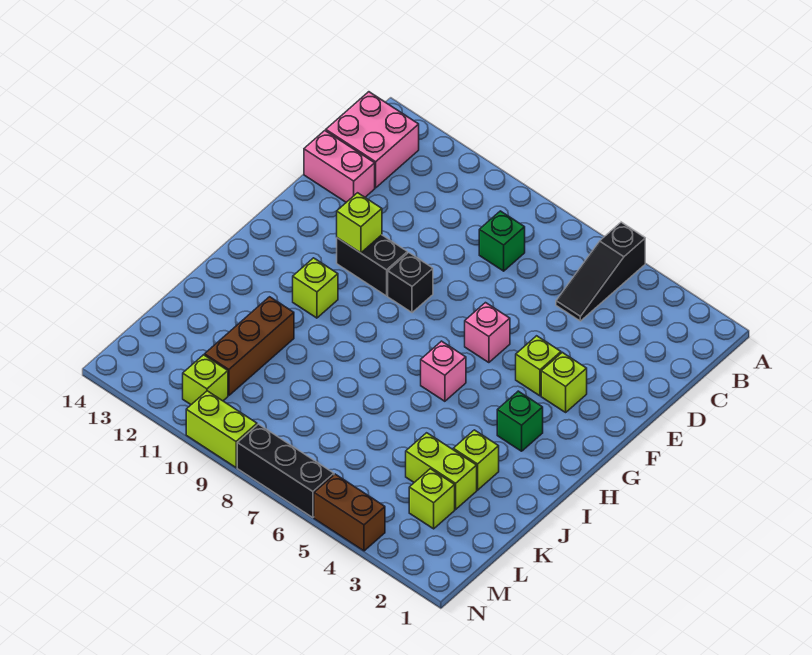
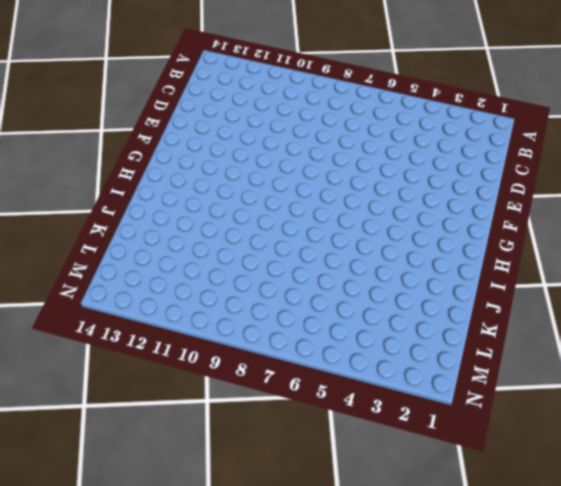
none -> black slope A5:C5 level 1 top A
none -> pink brick B13:C14 level 1
none -> green brick C8 level 1

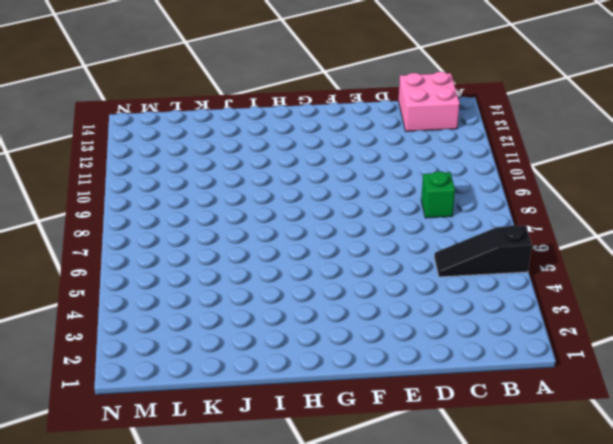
none -> pink brick D13:D14 level 1
none -> lime brick F3 level 1
none -> lime brick F4 level 1

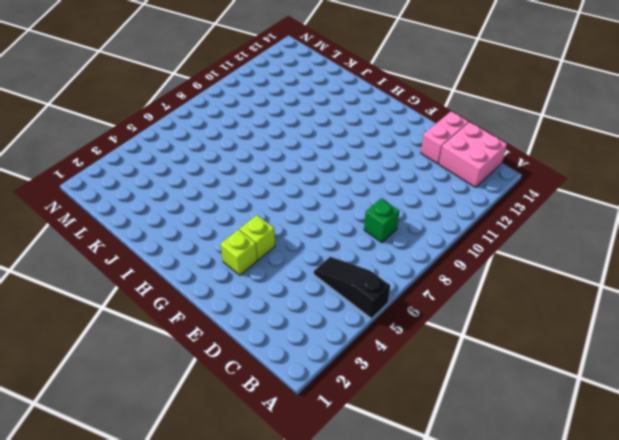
none -> pink brick F6 level 1
none -> black brick F9 level 1
none -> black brick F10:F11 level 1

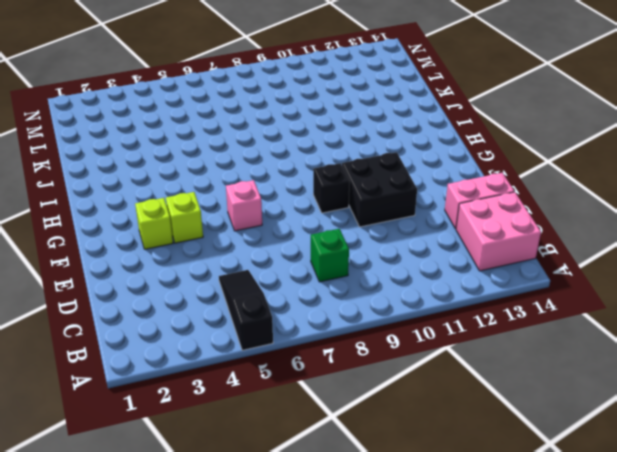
black brick E10:F11 level 1 -> black brick F10:F11 level 1
none -> green brick H3 level 1
none -> pink brick H6 level 1
none -> lime brick H11 level 1

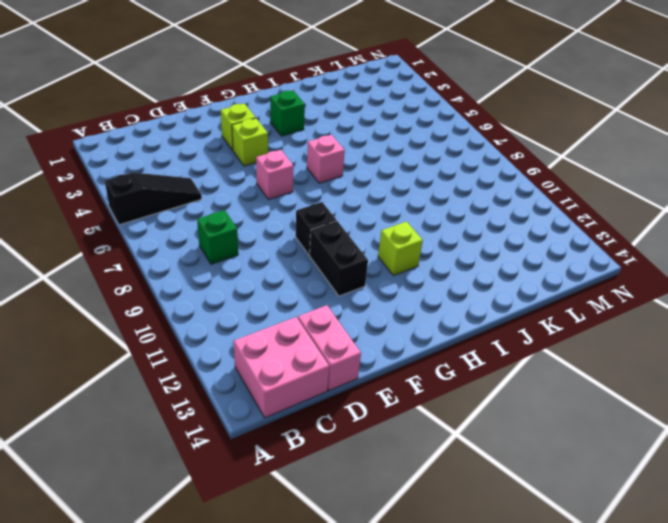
none -> lime brick J3 level 1
none -> brown brick J11:L11 level 1
none -> lime brick K3:K4 level 1

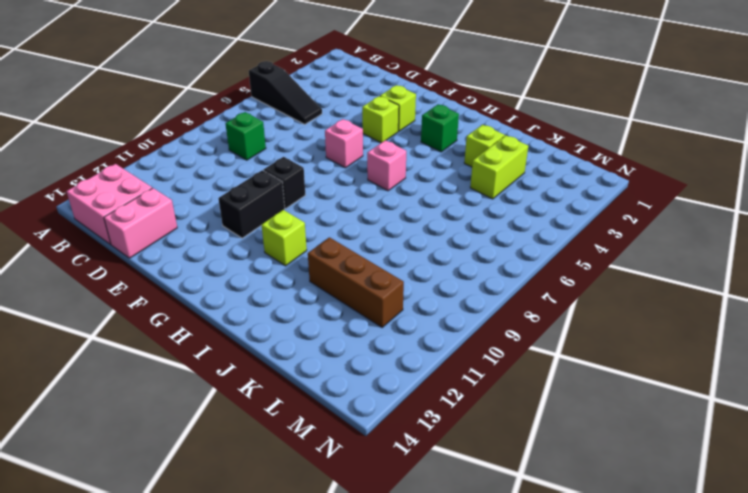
none -> lime brick L3 level 1
none -> lime brick M11 level 1
none -> brown brick N4:N5 level 1

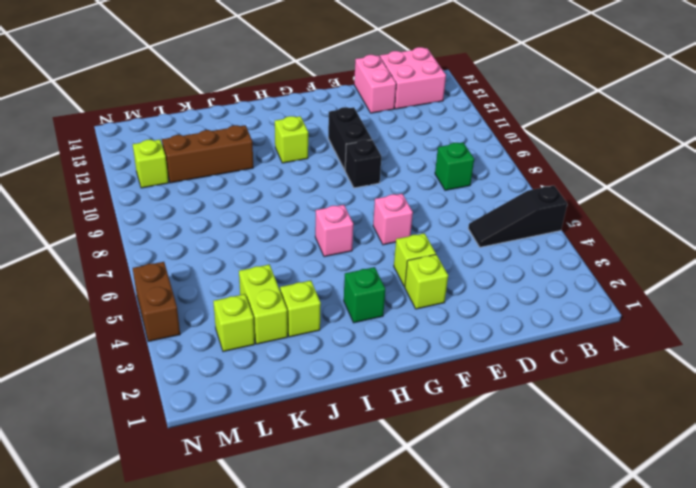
none -> black brick N6:N8 level 1
none -> lime brick N9:N10 level 1
none -> lime brick F11 level 2

